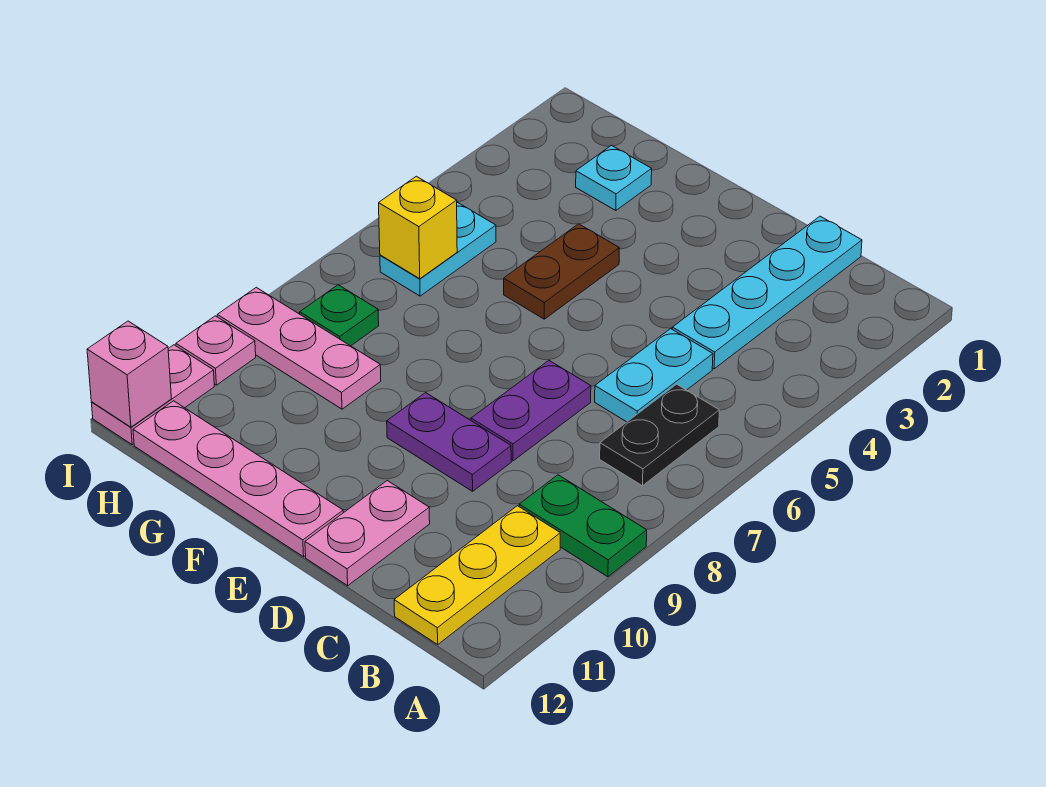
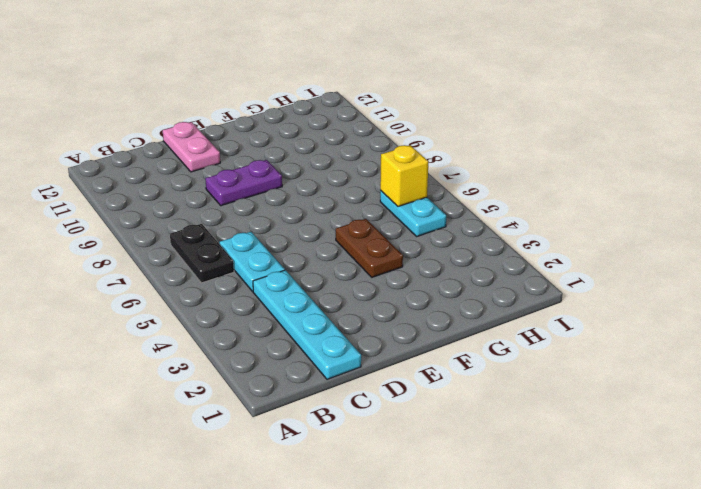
none -> green plate A9:B9 level 1
none -> yellow plate B10:B12 level 1
none -> purple plate D7:D8 level 1

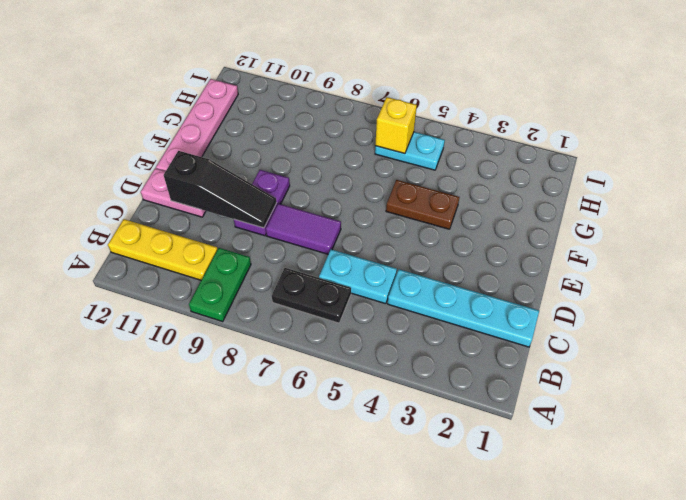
purple tile D7:D8 level 1 -> purple plate D7:D8 level 1
black slope D9:D11 level 2 top 11 -> none
none -> cyan plate G2 level 1
none -> pink plate G9:I9 level 1
none -> green plate H8 level 1

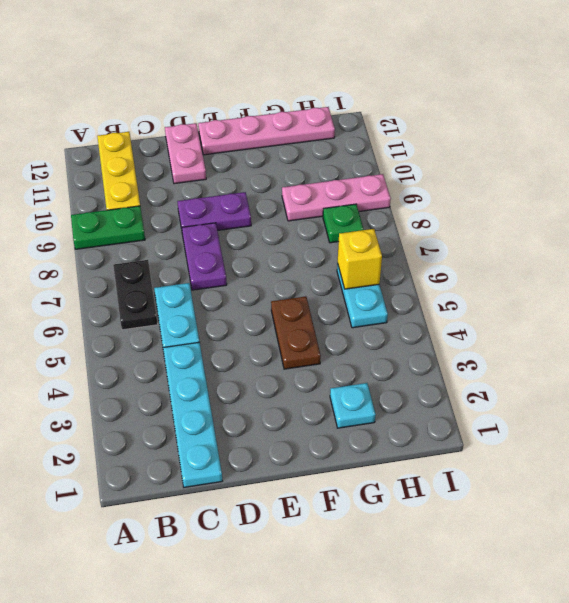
none -> pink plate I10 level 1
none -> pink plate I11:I12 level 1
none -> pink brick I12 level 2

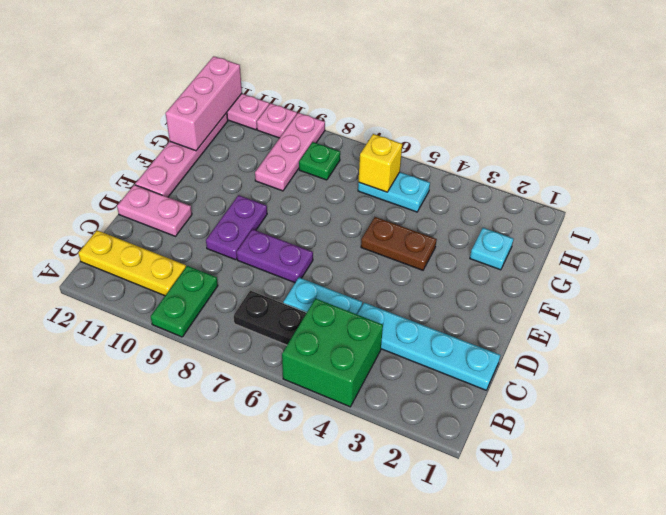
green brick A4:B5 level 1 -> none
pink brick G12:I12 level 2 -> pink brick I12 level 2

